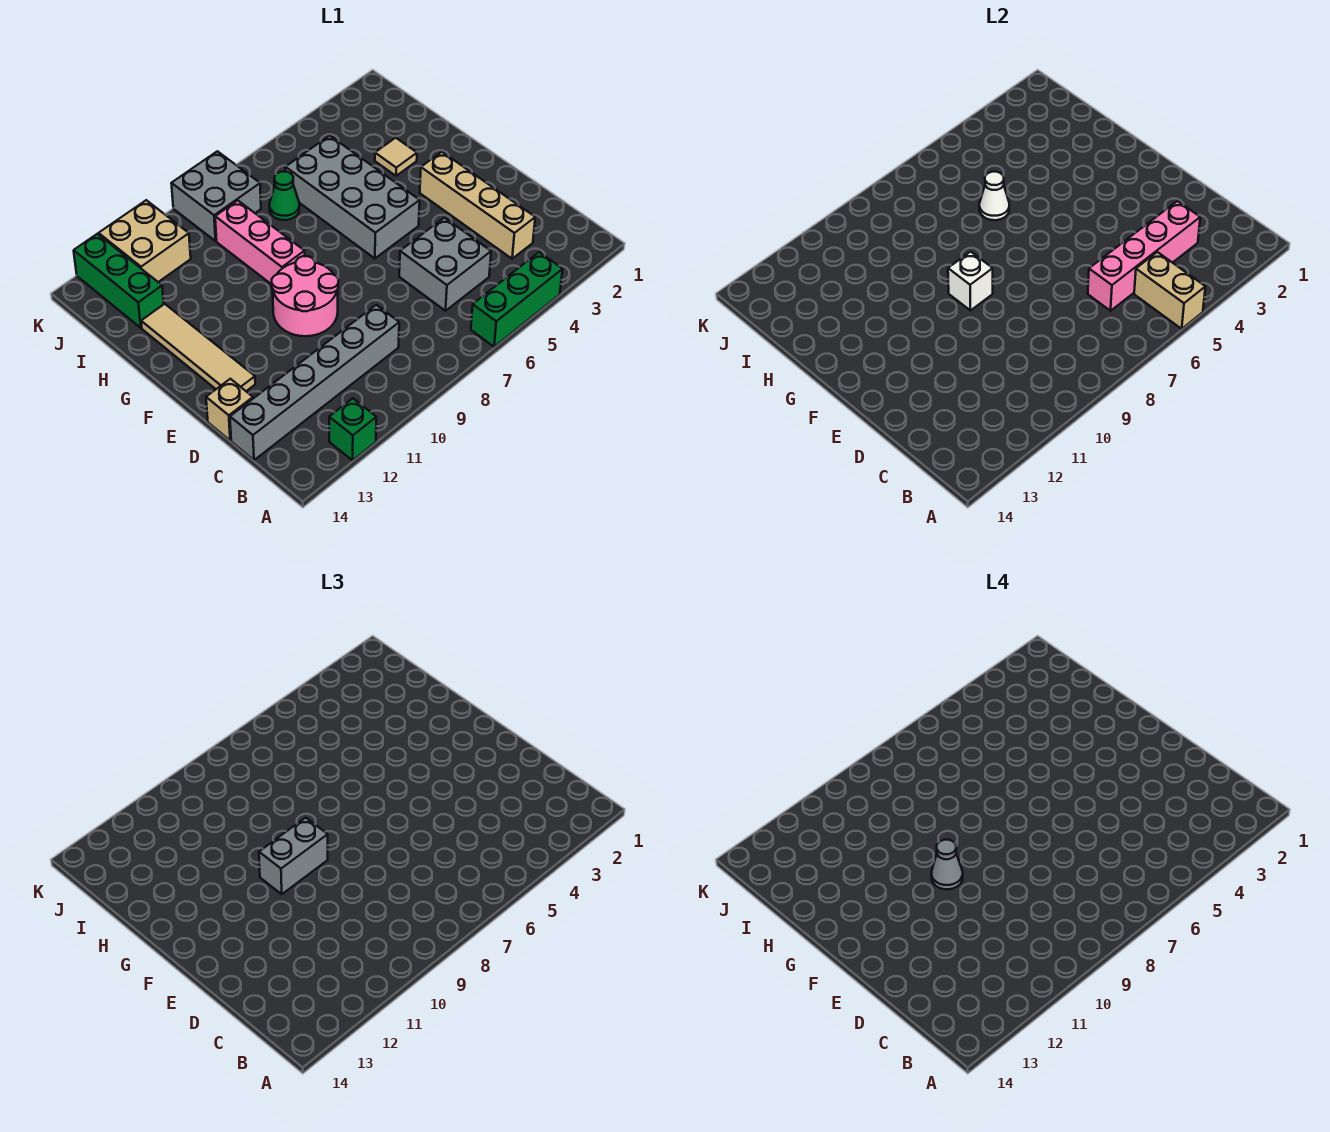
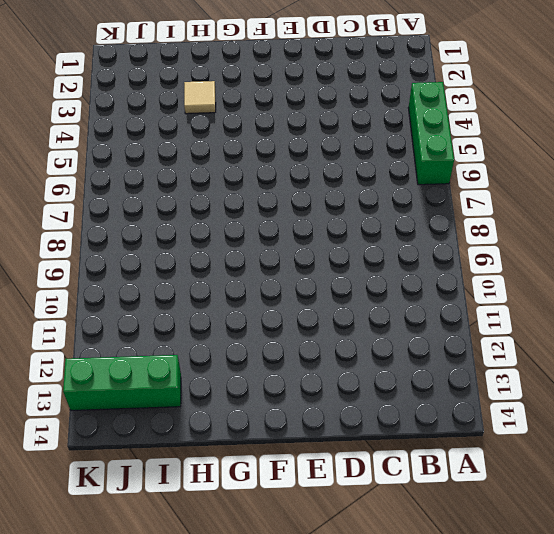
none -> green brick A12 level 1
none -> tan brick C3:F3 level 1
none -> grey brick C5:D6 level 1

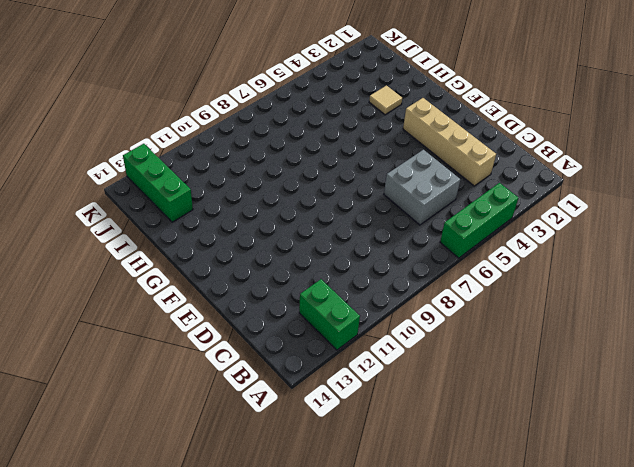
green brick A12:B12 level 1 -> green brick A12 level 1
none -> grey brick C9:C14 level 1
none -> tan brick D14 level 1
none -> pink round brick E9:F10 level 1

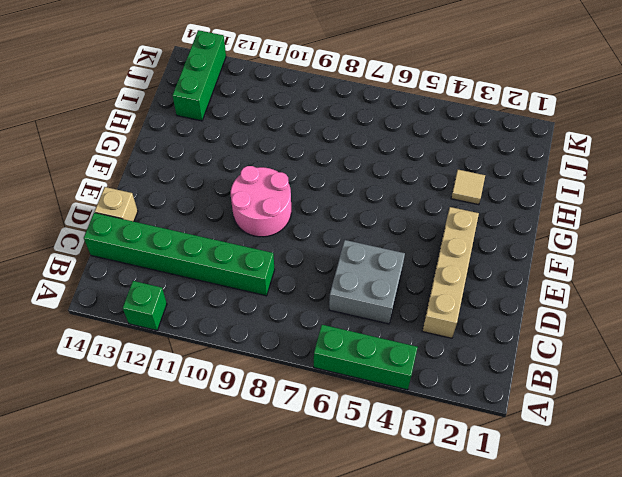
green brick C9:C14 level 1 -> grey brick C9:C14 level 1
none -> tan tile E13:H13 level 1
none -> grey brick F5:I6 level 1
none -> pink brick G9:I9 level 1

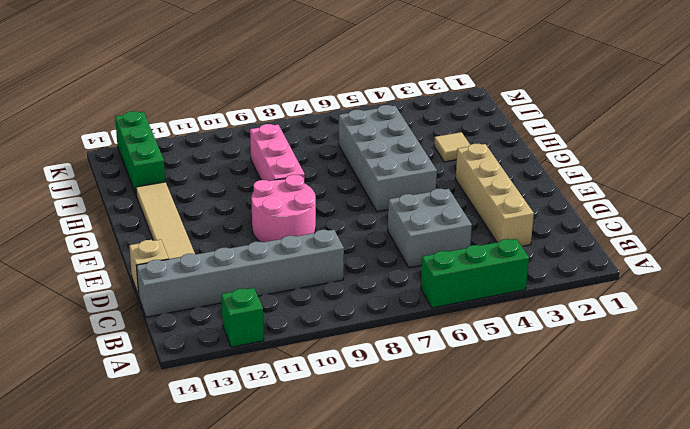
none -> green cone I7 level 1
none -> grey brick J8:K9 level 1
none -> tan brick J11:K12 level 1

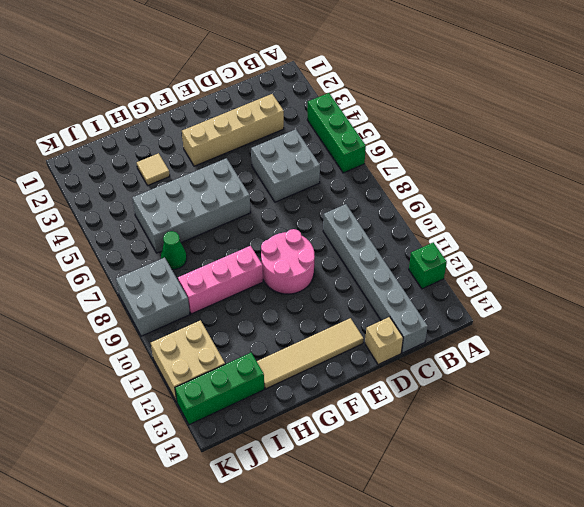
none -> tan brick A5:B5 level 2
none -> pink brick C3:C6 level 2
none -> white brick F9 level 2

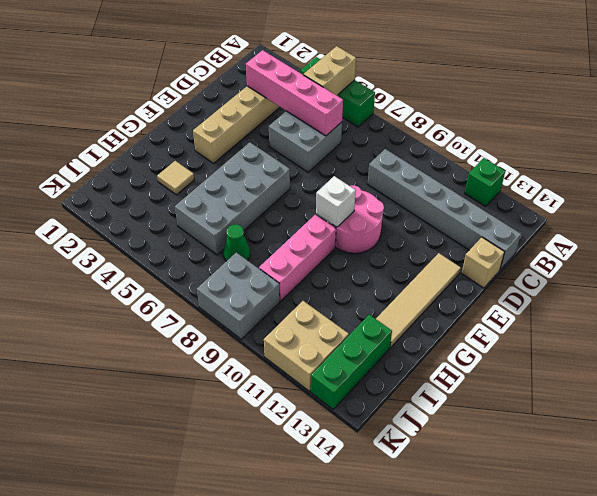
none -> white cone H6 level 2
none -> grey brick F9:F10 level 3
none -> grey cone F10 level 4

